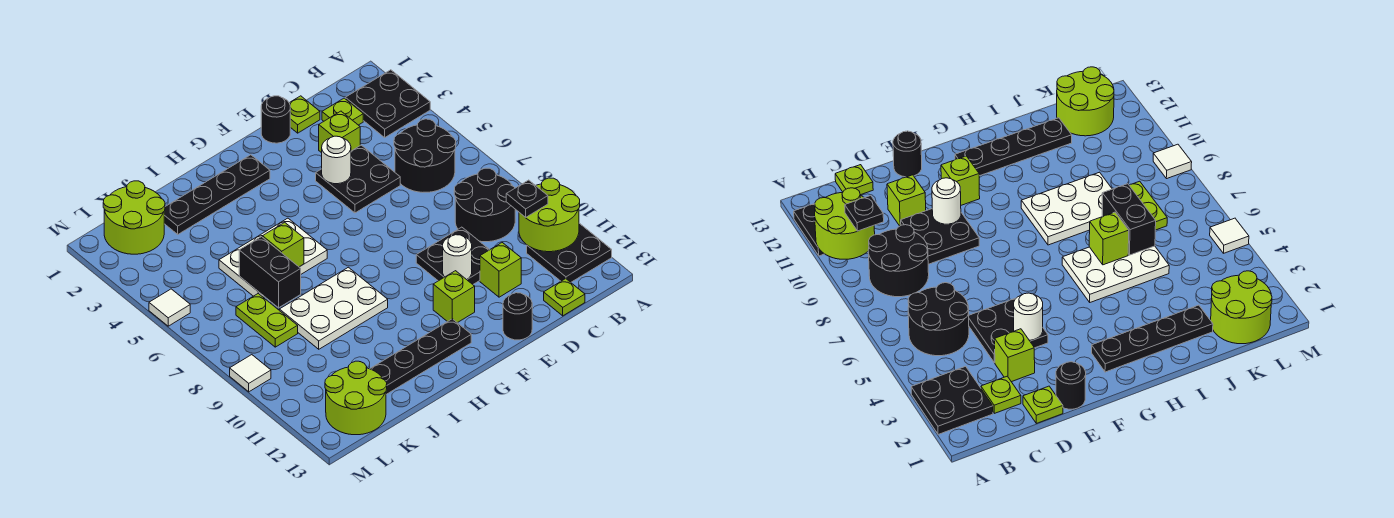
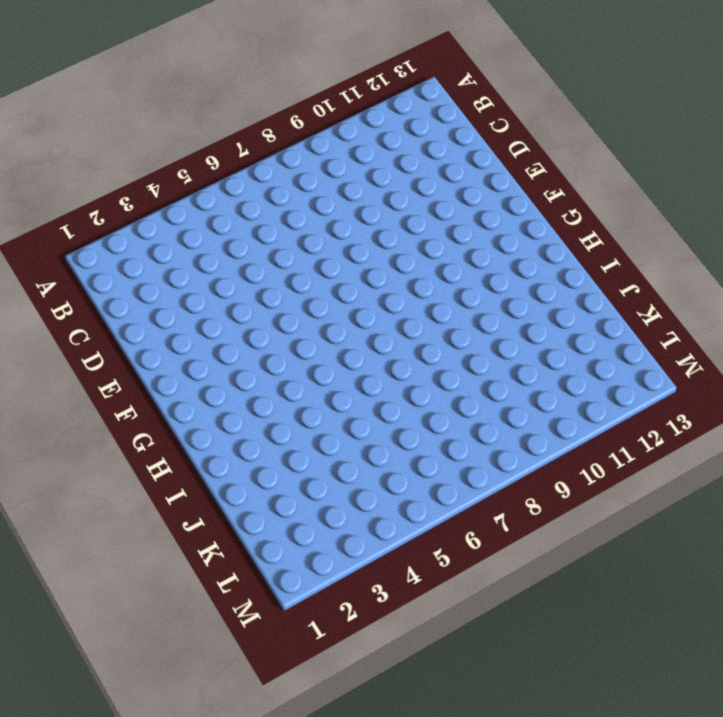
none -> black plate A2:B3 level 1
none -> black plate A11:B12 level 1
none -> black round brick B5:C6 level 1

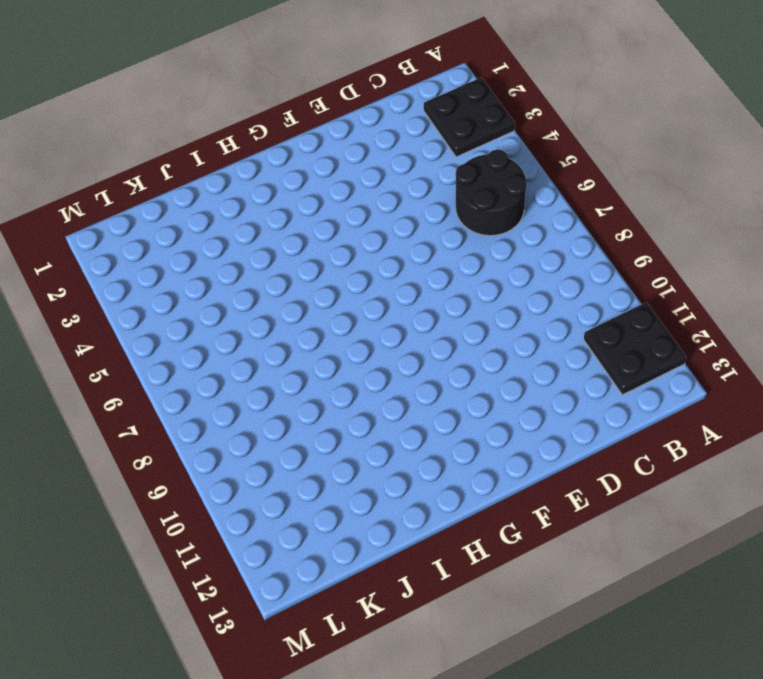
none -> black round brick B8:C9 level 1
none -> lime plate C2 level 1
none -> lime plate C13 level 1

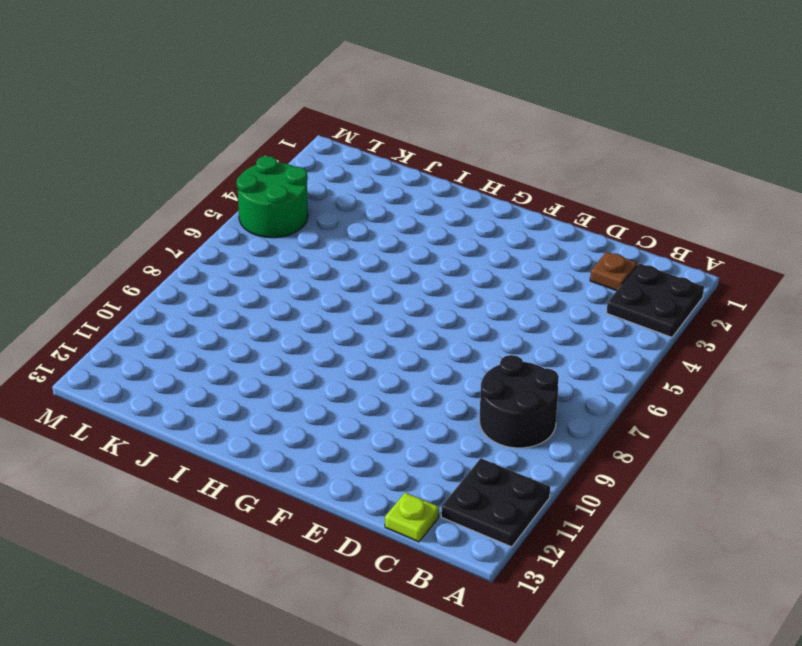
brown plate C2 level 1 -> lime plate C2 level 1
green round brick L4:M5 level 1 -> white tile M5 level 1
none -> black round brick B5:C6 level 1
none -> lime plate D1 level 1
none -> lime brick D3 level 1

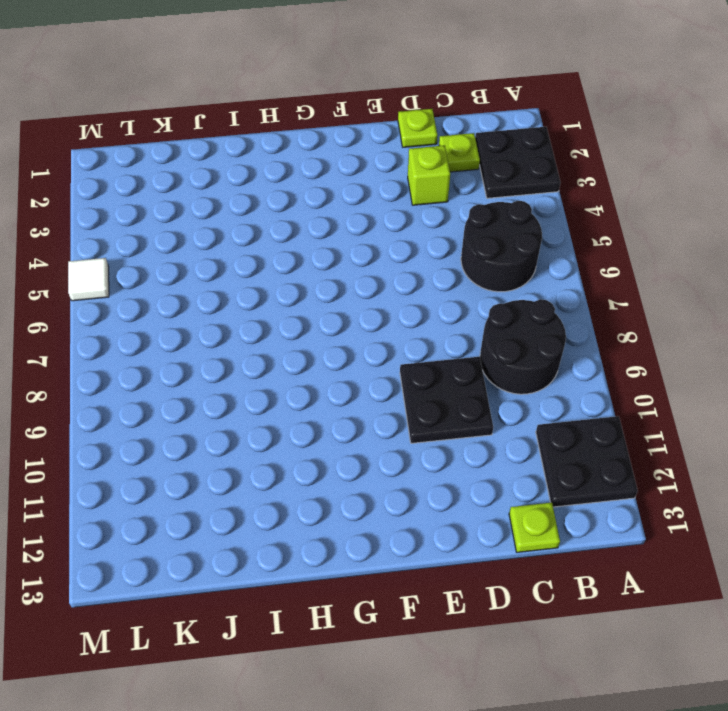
none -> black plate D4:E5 level 1
none -> lime brick D11 level 1
none -> black round brick E1 level 1

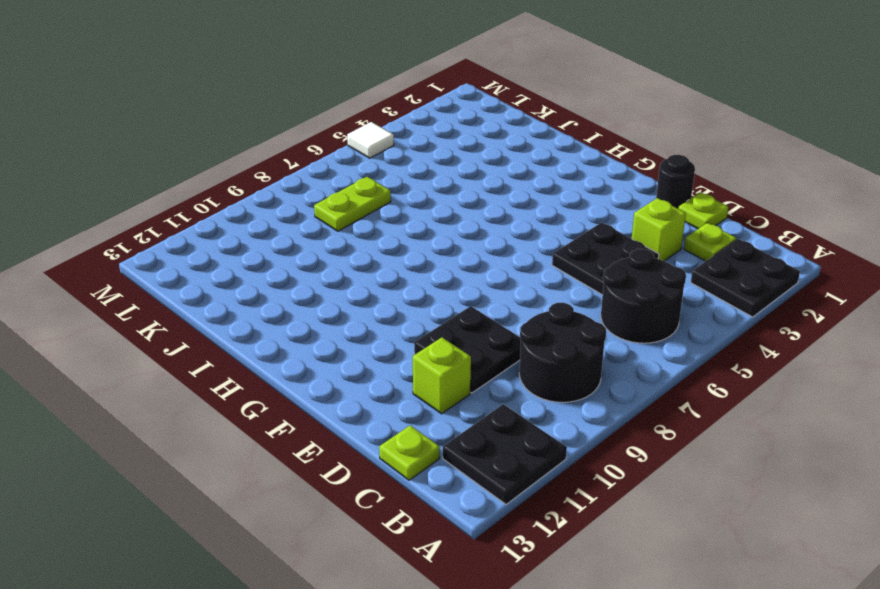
none -> black round brick E13 level 1
none -> lime brick F11 level 1
none -> black plate G2:J2 level 1

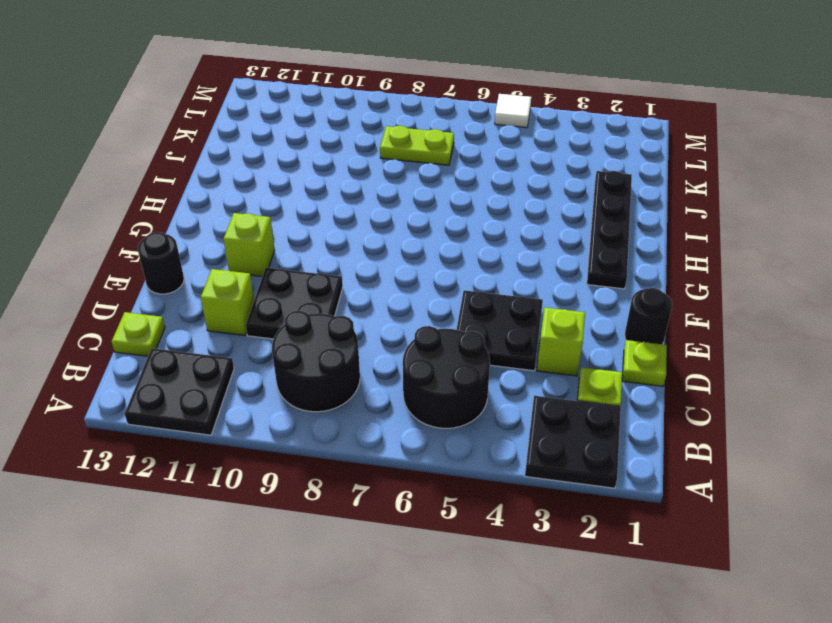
none -> black plate G12:J12 level 1
none -> white plate H5:J6 level 1
none -> white plate H8:J9 level 1

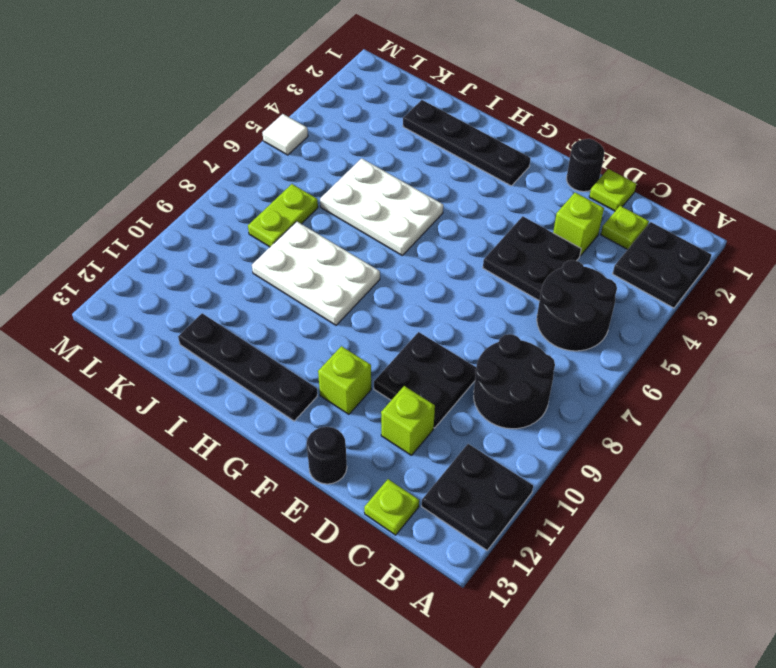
none -> lime round brick K1:L2 level 1
none -> lime round brick K12:L13 level 1
none -> white tile M9 level 1

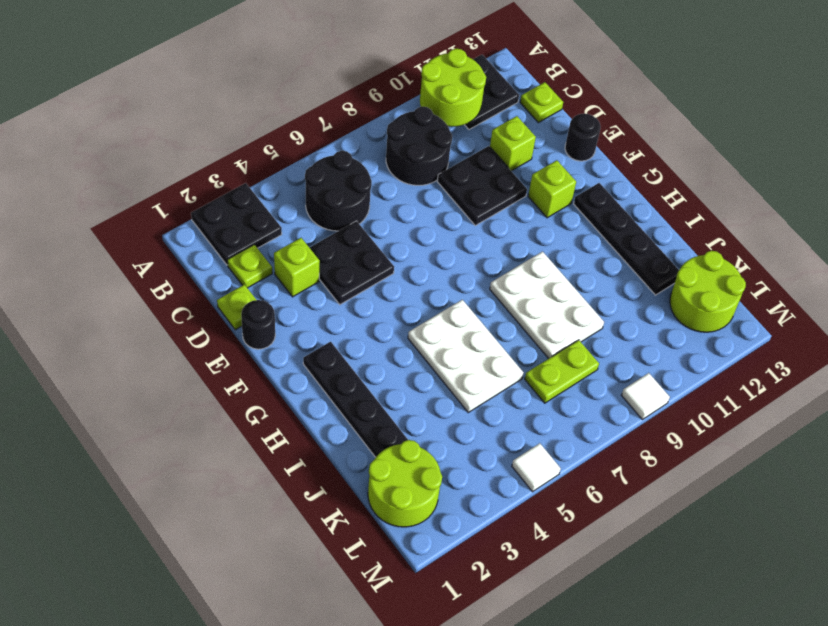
none -> white round brick E4 level 2
none -> white round brick E10 level 2
none -> lime brick I6 level 2

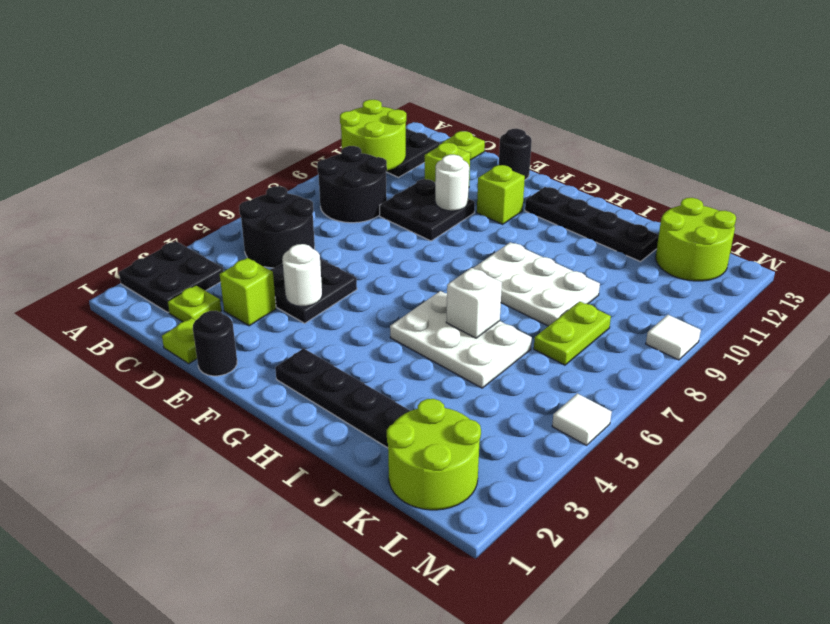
white brick I6 level 2 -> lime brick I6 level 2
none -> black brick J6:J7 level 2
none -> black plate B10 level 3

